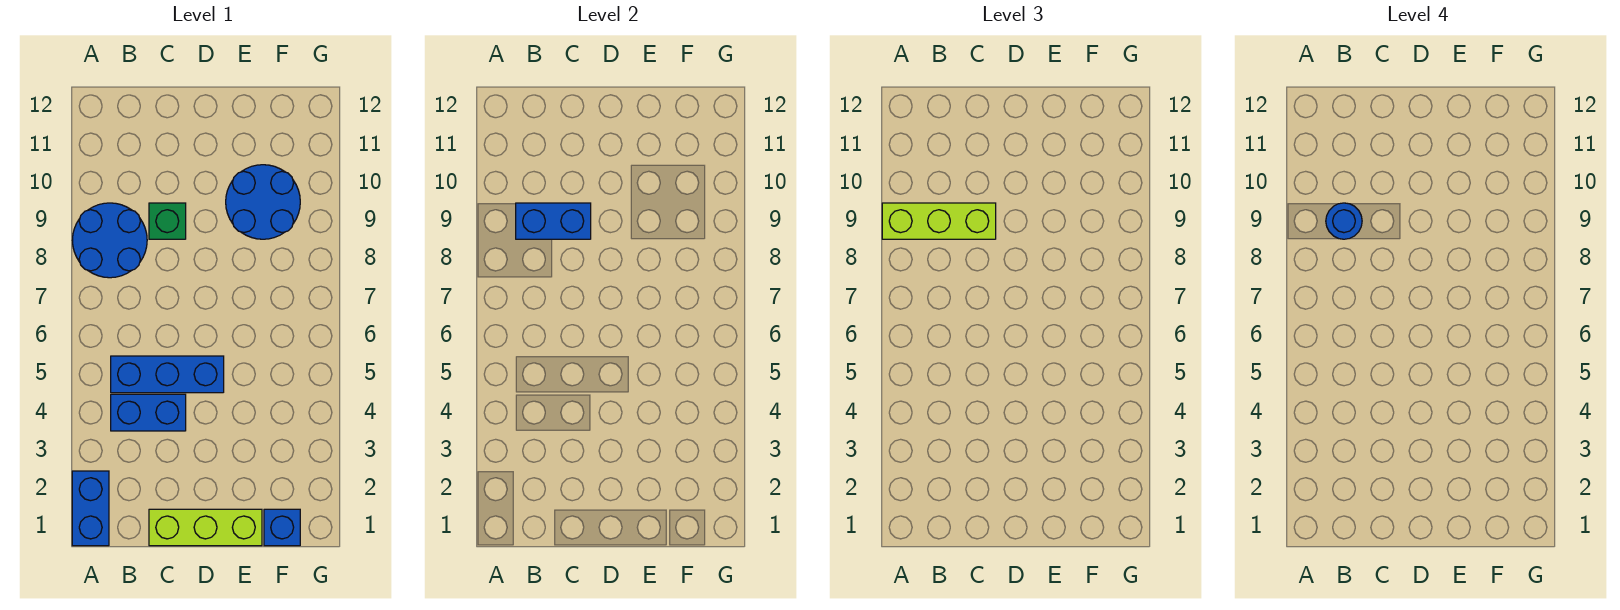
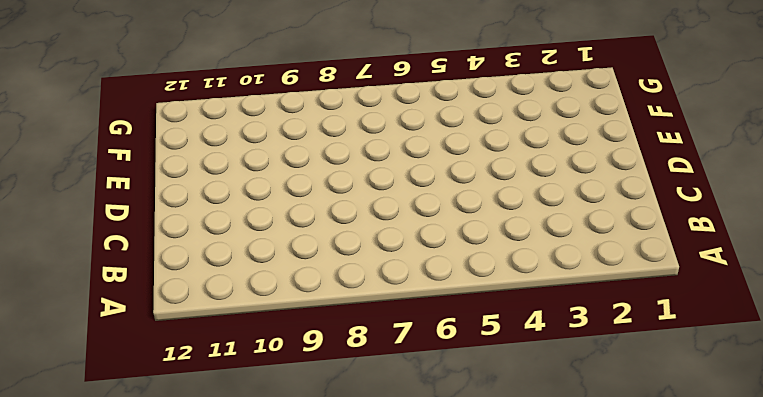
none -> blue brick A1:A2 level 1
none -> blue round brick A8:B9 level 1

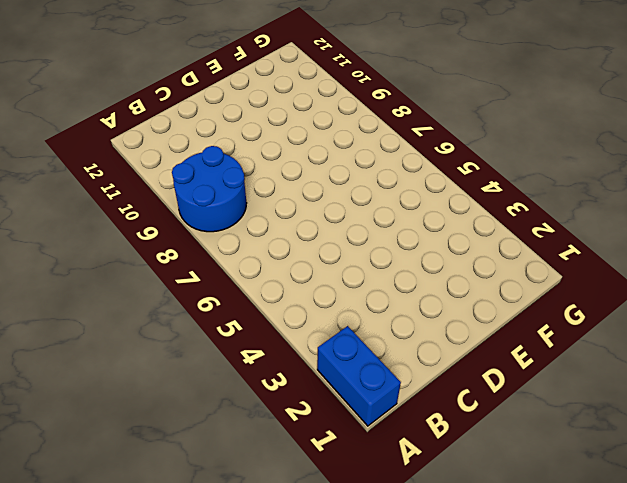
none -> blue brick B4:C4 level 1
none -> blue brick B5:D5 level 1

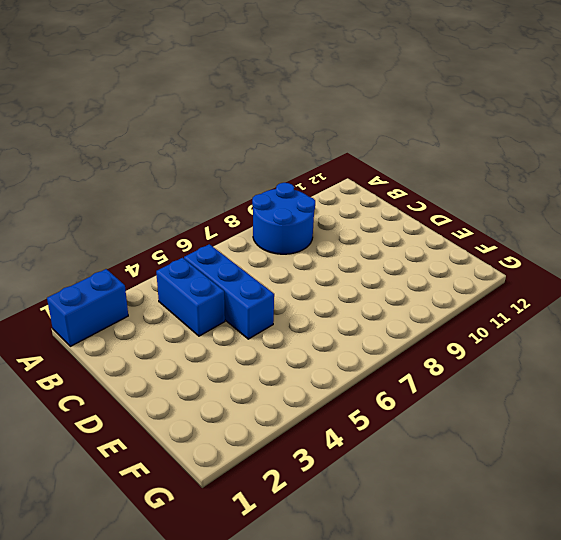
none -> lime brick C1:E1 level 1
none -> green brick C9 level 1

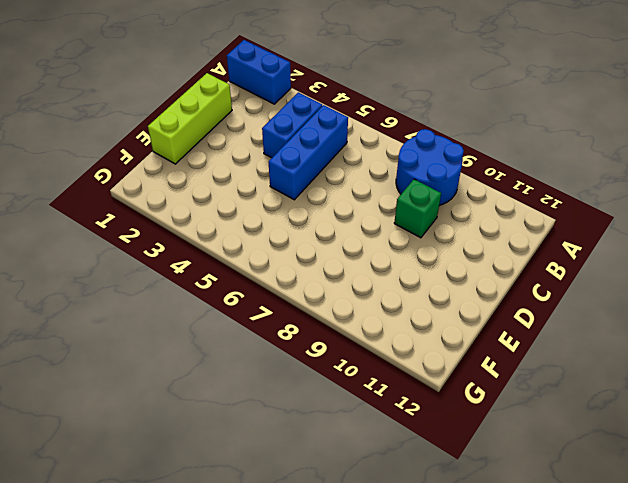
none -> blue round brick E9:F10 level 1
none -> blue brick F1 level 1

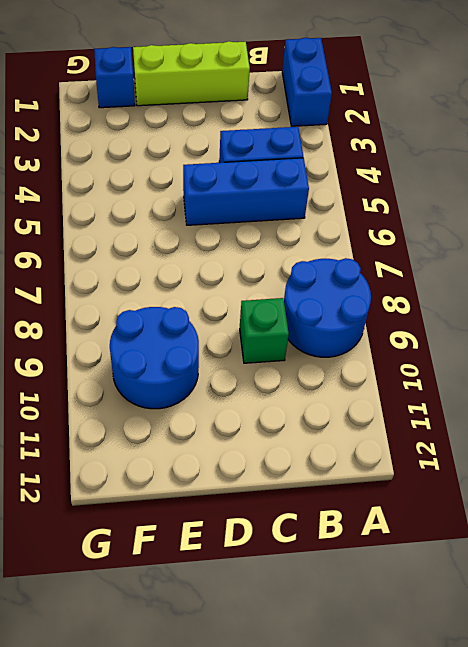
none -> blue brick B9:C9 level 2
none -> lime brick A9:C9 level 3

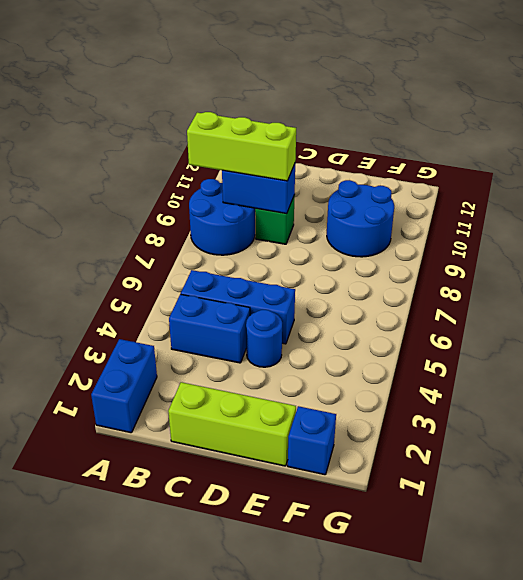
blue round brick D4 level 1 -> blue round brick B9 level 4

